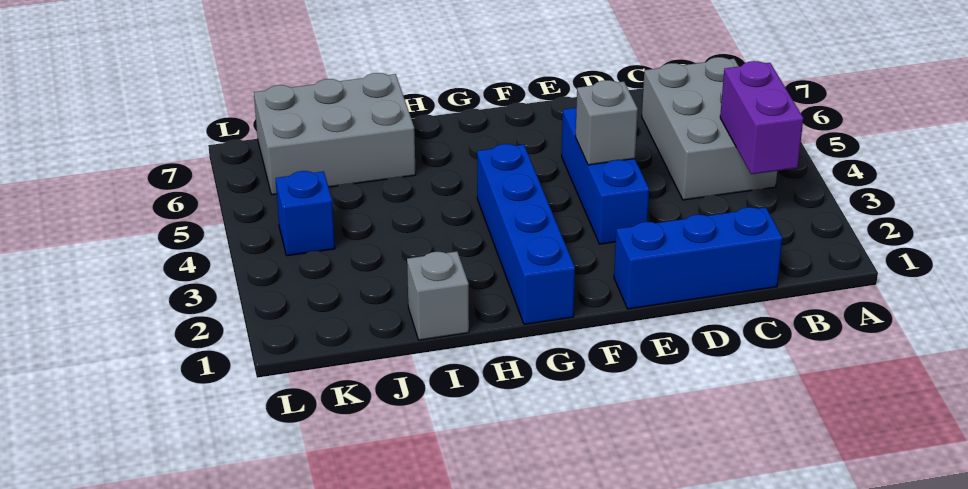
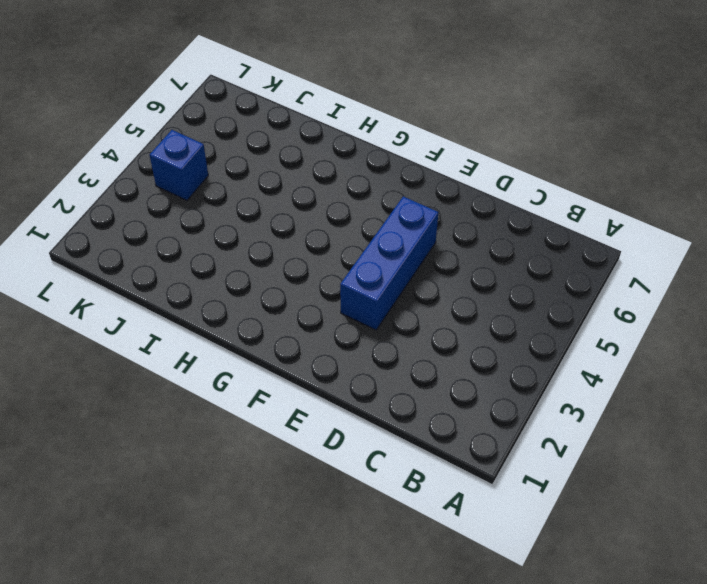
none -> grey brick B4:C6 level 1
none -> blue brick C1:E1 level 1

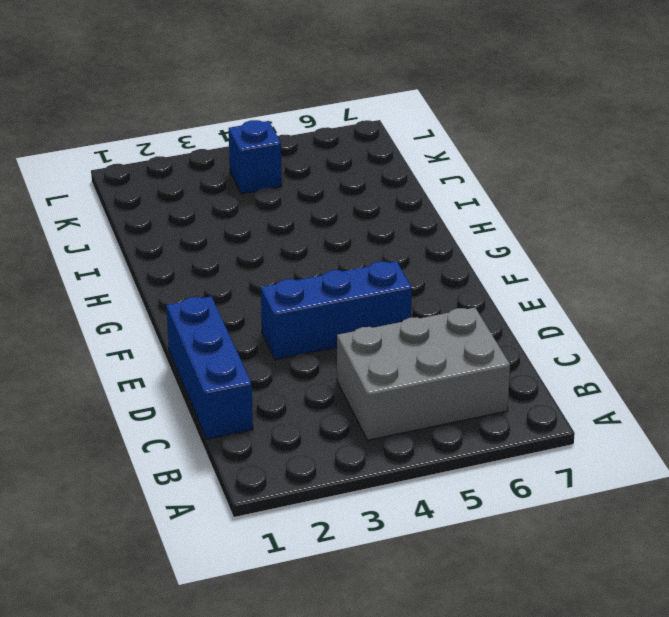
none -> blue brick G1:G4 level 1
none -> grey brick I1 level 1

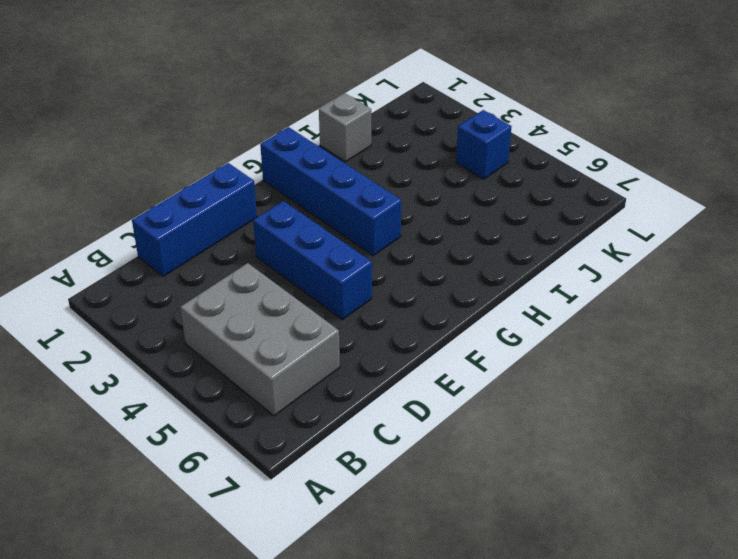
none -> grey brick I6:K7 level 1
none -> purple brick B3:B4 level 2

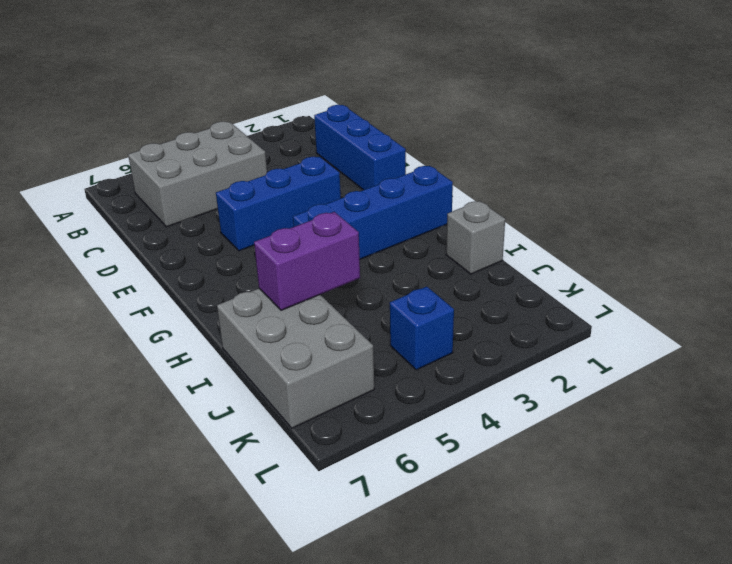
purple brick I5:I6 level 2 -> purple brick B3:B4 level 2
none -> grey brick E4 level 2

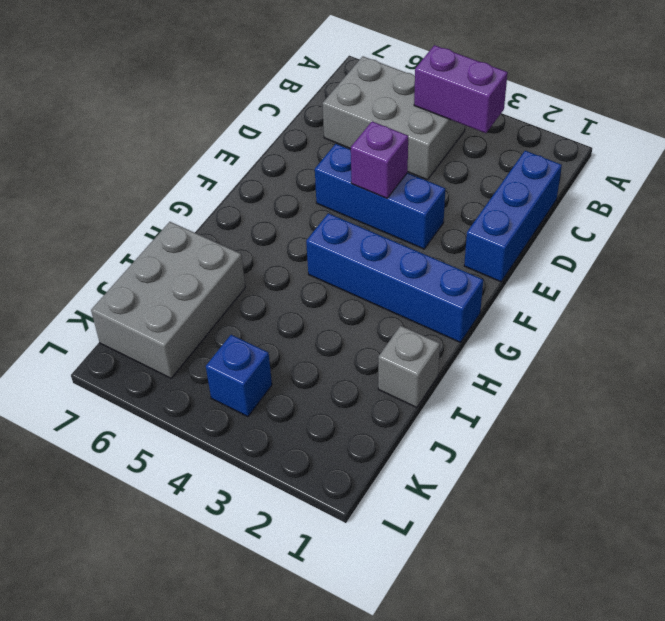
purple brick E4 level 2 -> grey brick E4 level 2

